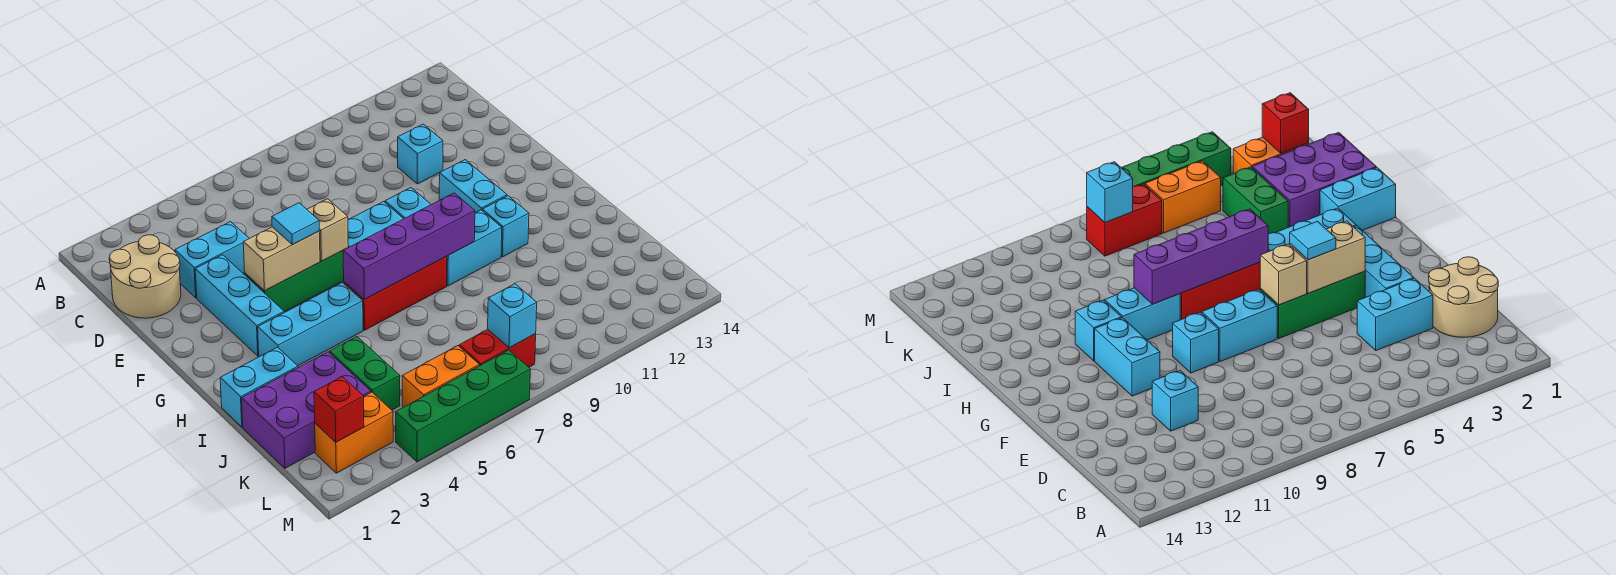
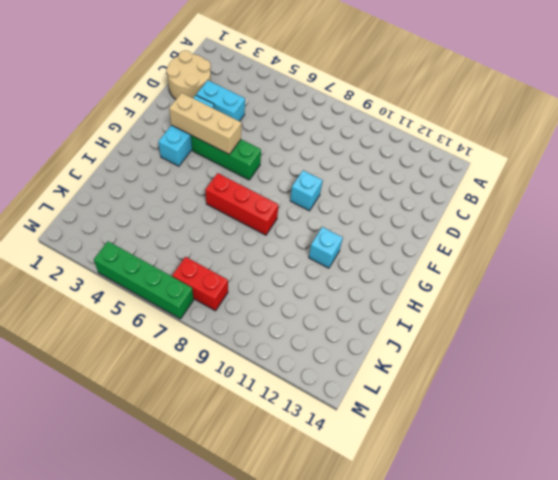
tan brick F3:F5 level 2 -> tan brick F4:F5 level 2
none -> cyan brick D11 level 1
none -> cyan brick F7:F8 level 1
none -> cyan brick F11:G11 level 1

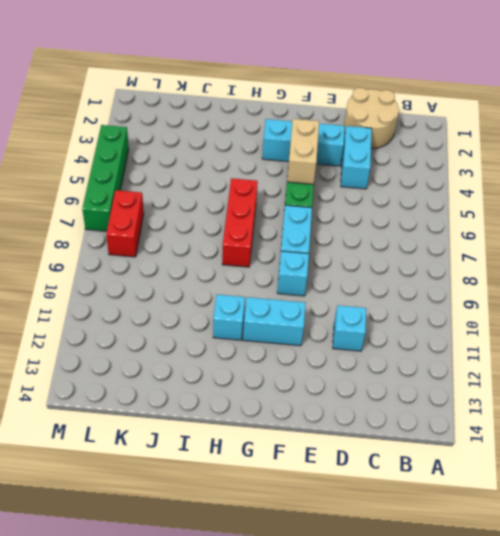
none -> cyan brick H3:H5 level 1
none -> cyan brick H9:H10 level 1
none -> cyan brick I1:I2 level 1

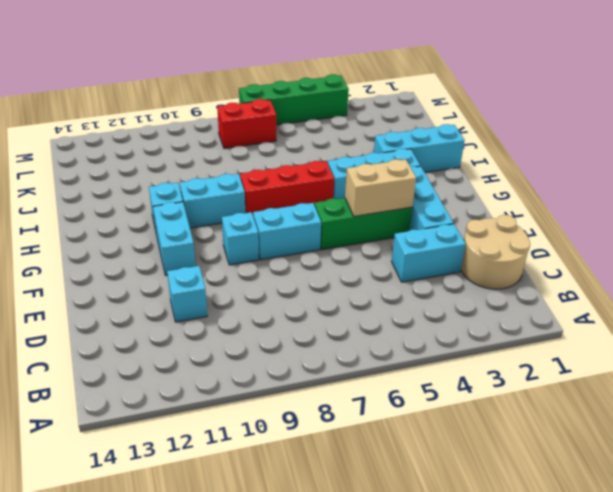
cyan brick I1:I3 level 1 -> cyan brick I1:I2 level 1
none -> purple brick J1:K3 level 1
none -> green brick J4:K4 level 1
none -> orange brick L2:L3 level 1

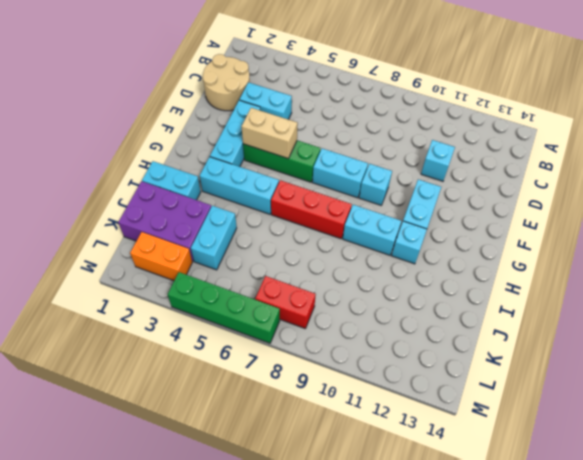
cyan brick J4:K4 level 1 -> green brick J4:K4 level 1
none -> orange brick L5:L6 level 1
none -> tan brick F6 level 2
none -> purple brick H6:H9 level 2

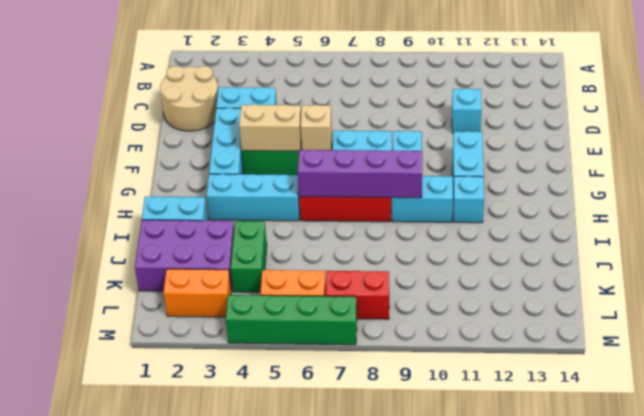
none -> red brick L2 level 2
none -> cyan brick L8 level 2
none -> cyan tile F5 level 3

